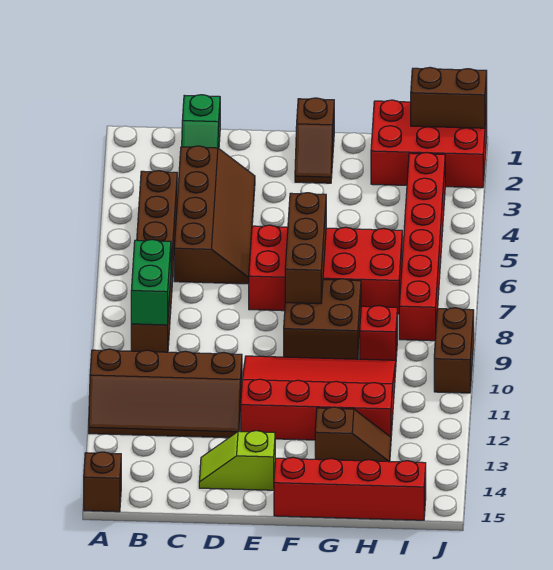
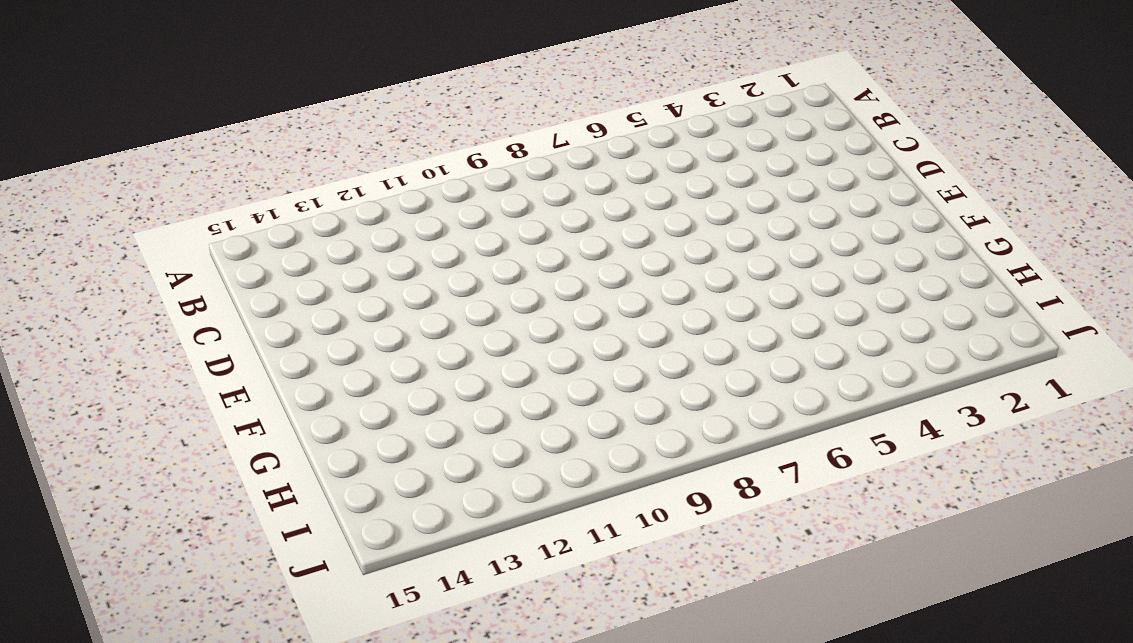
none -> brown slope A11:D12 level 1 top 11
none -> brown brick A15 level 1
none -> brown brick B4:B9 level 1

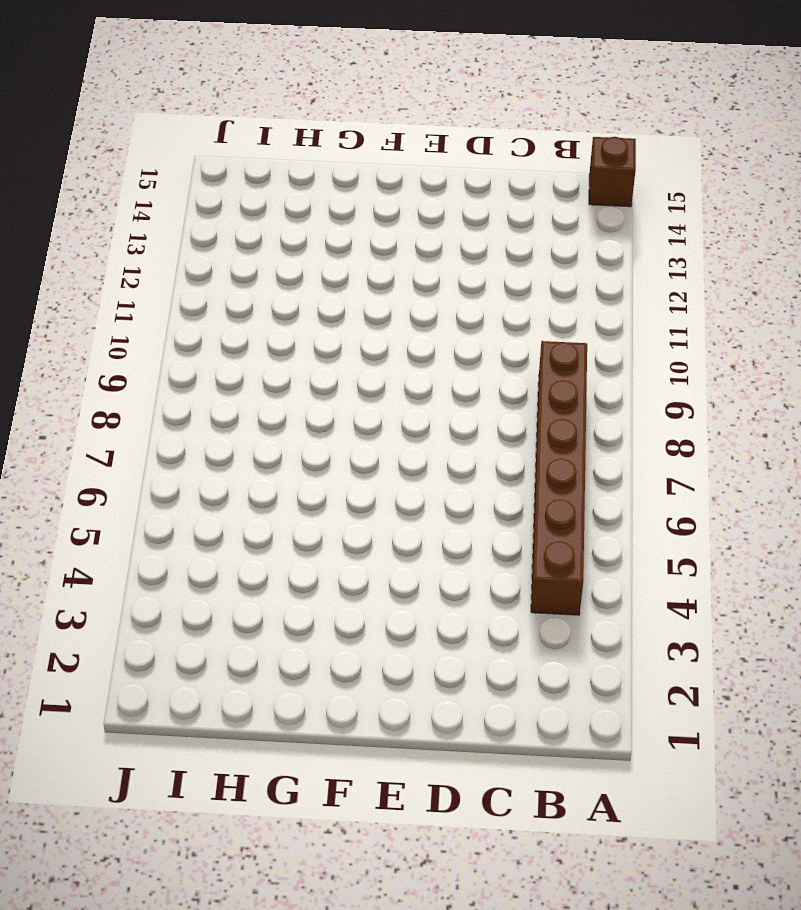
none -> brown slope A11:D12 level 1 top 11
none -> green slope C1:C2 level 1 top 1
none -> brown slope C3:D6 level 1 top C

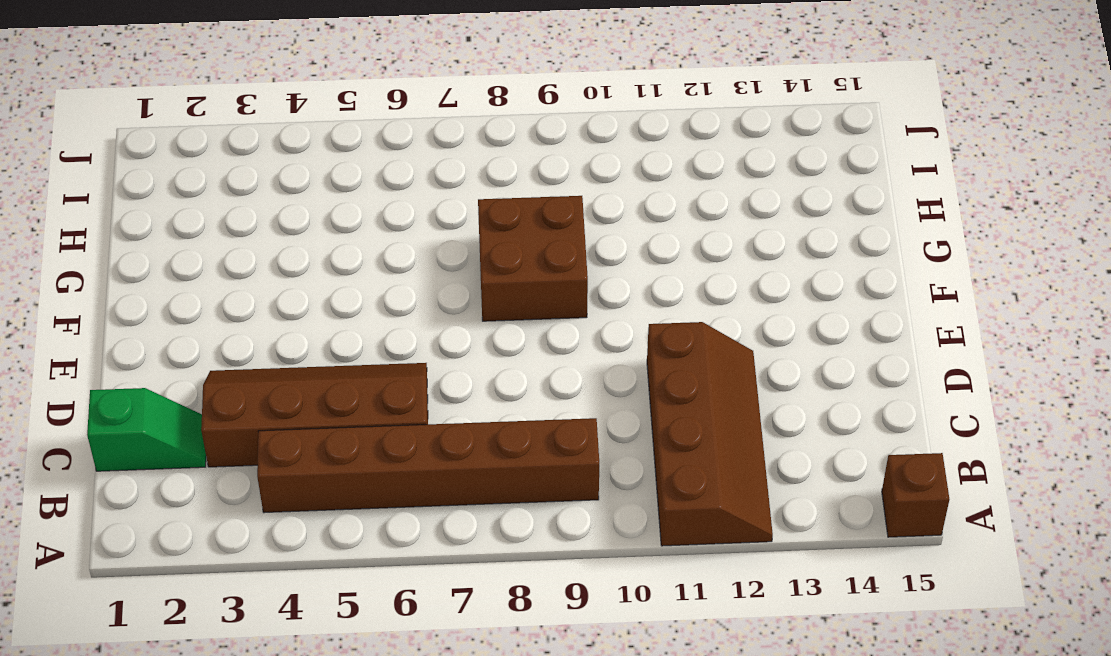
none -> lime slope D14:E14 level 1 top E
none -> red brick E6:H7 level 1
none -> red slope E10:H12 level 1 top 12

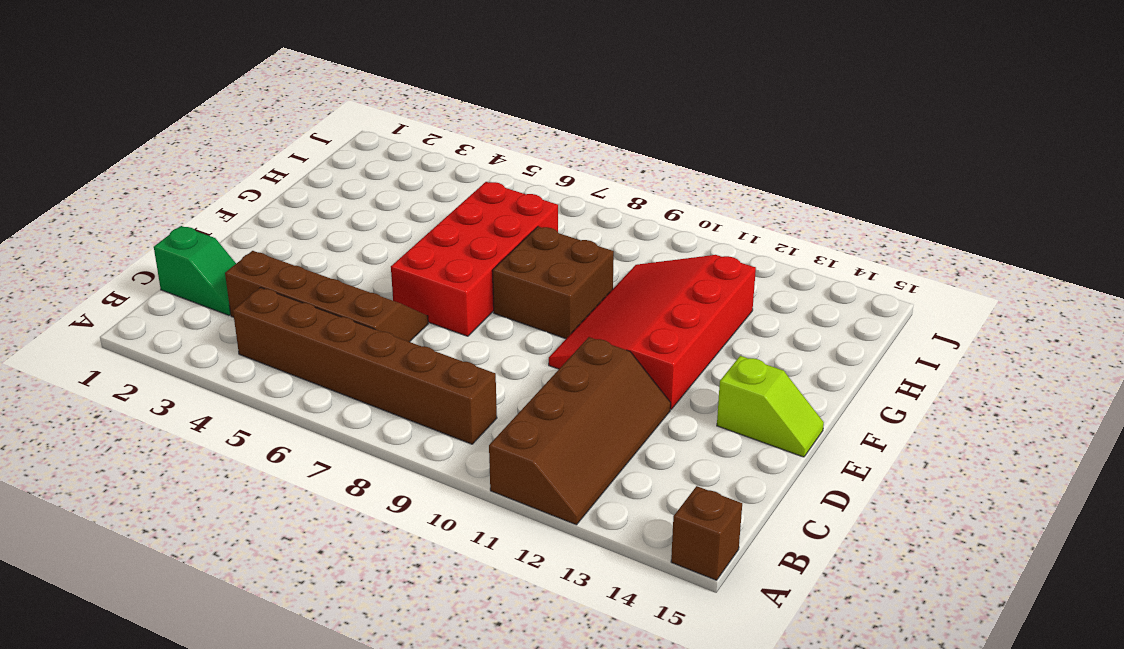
lime slope E14:E15 level 1 top 14 -> lime slope D14:E14 level 1 top E
none -> brown slope F1:F2 level 1 top 1
none -> red brick F15:I15 level 1
none -> brown slope G13:H13 level 1 top G

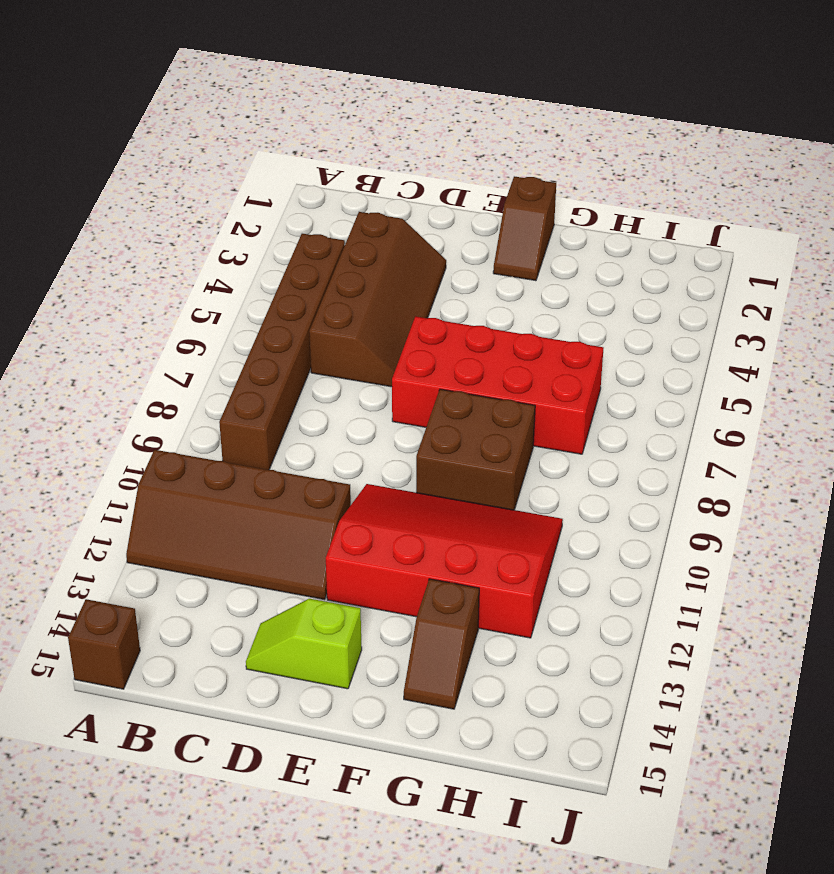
brown slope G13:G14 level 1 top 13 -> brown slope G13:H13 level 1 top G
none -> green slope C1:C2 level 1 top 1
none -> red brick F15:I15 level 1
none -> red brick H1:J2 level 1

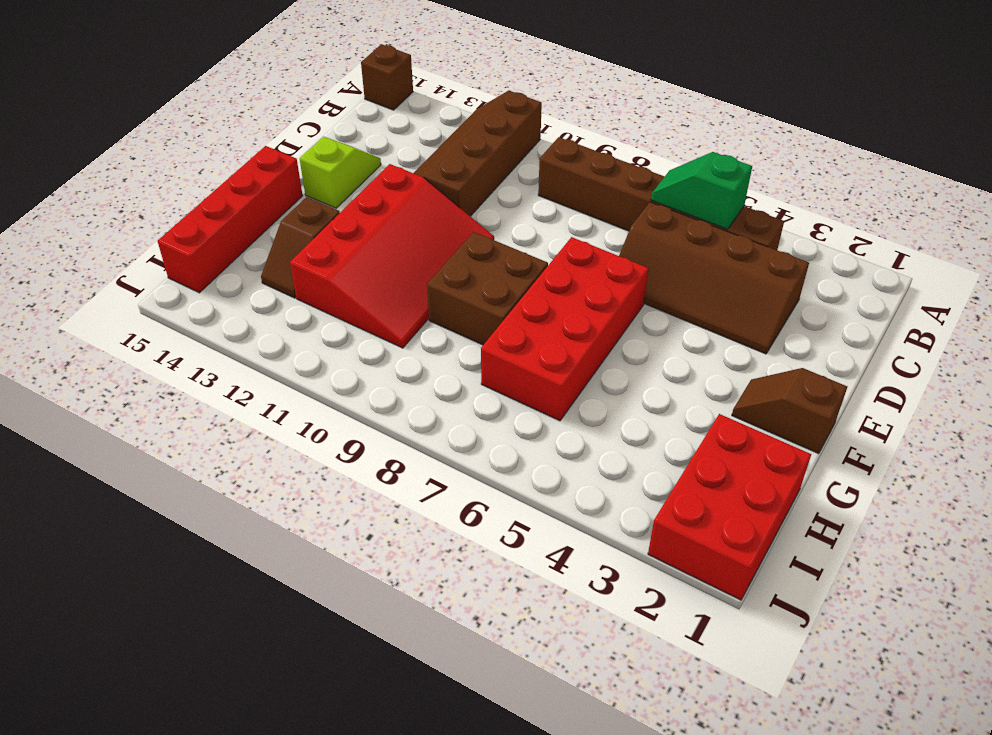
green slope B5:B6 level 2 top 5 -> green slope C1:C2 level 1 top 1
none -> red brick H9 level 1
none -> red brick I3:I8 level 1
none -> brown brick J9:J10 level 1

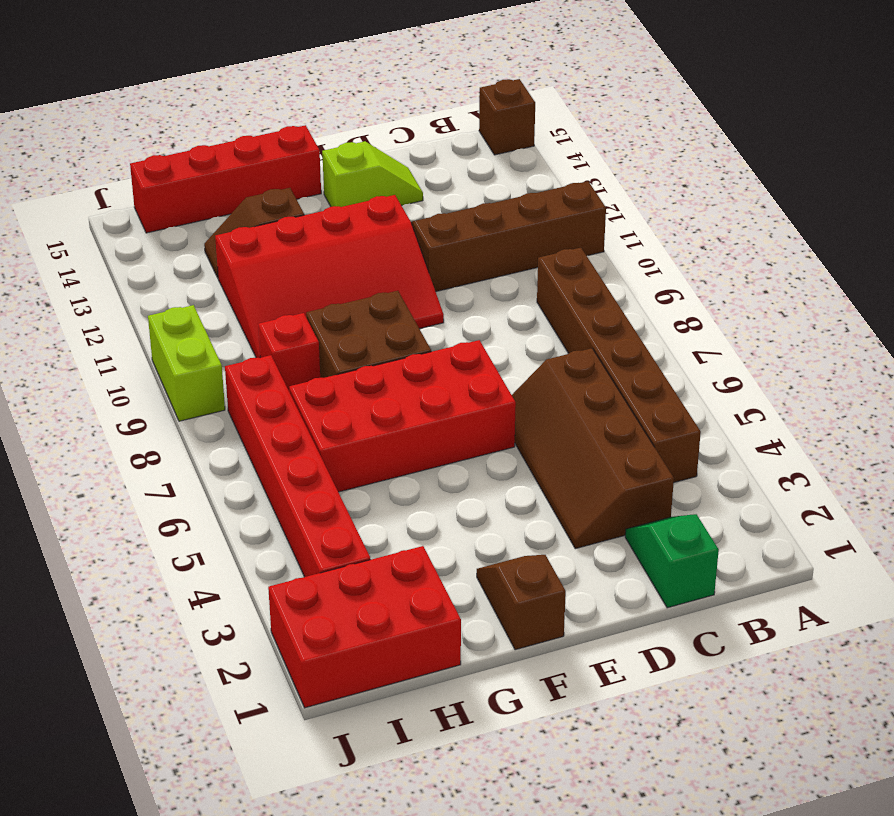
lime brick J9:J10 level 1 -> brown brick J9:J10 level 1
none -> green brick B8:B9 level 2
none -> brown brick F6:F8 level 2
none -> brown brick I1:J1 level 2

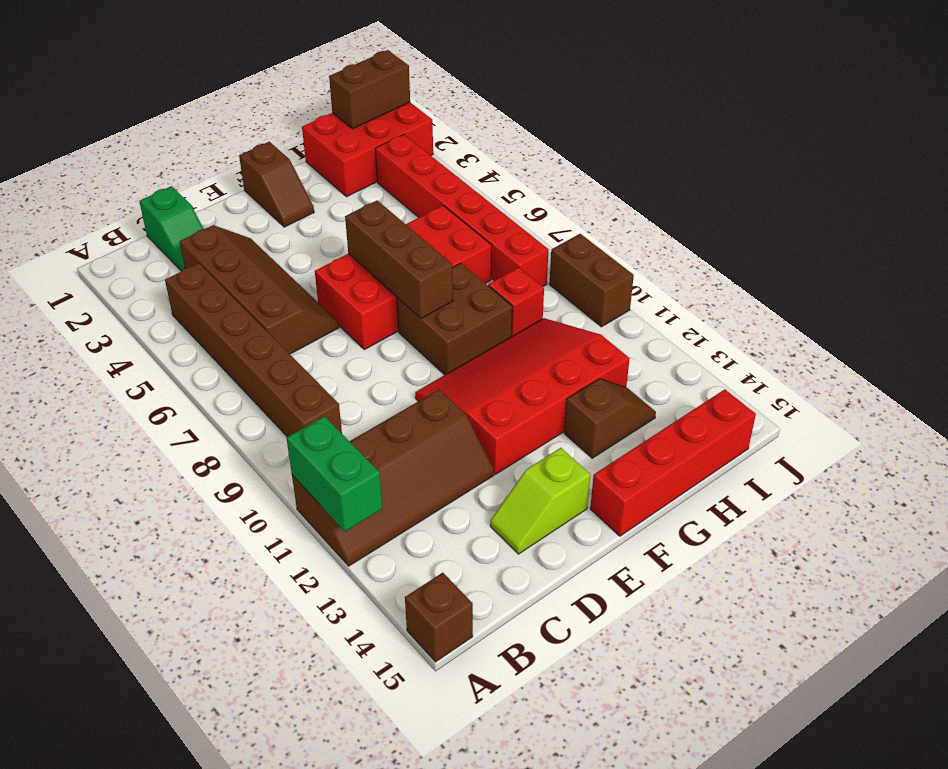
green brick A11:A12 level 2 -> green brick B8:B9 level 2

